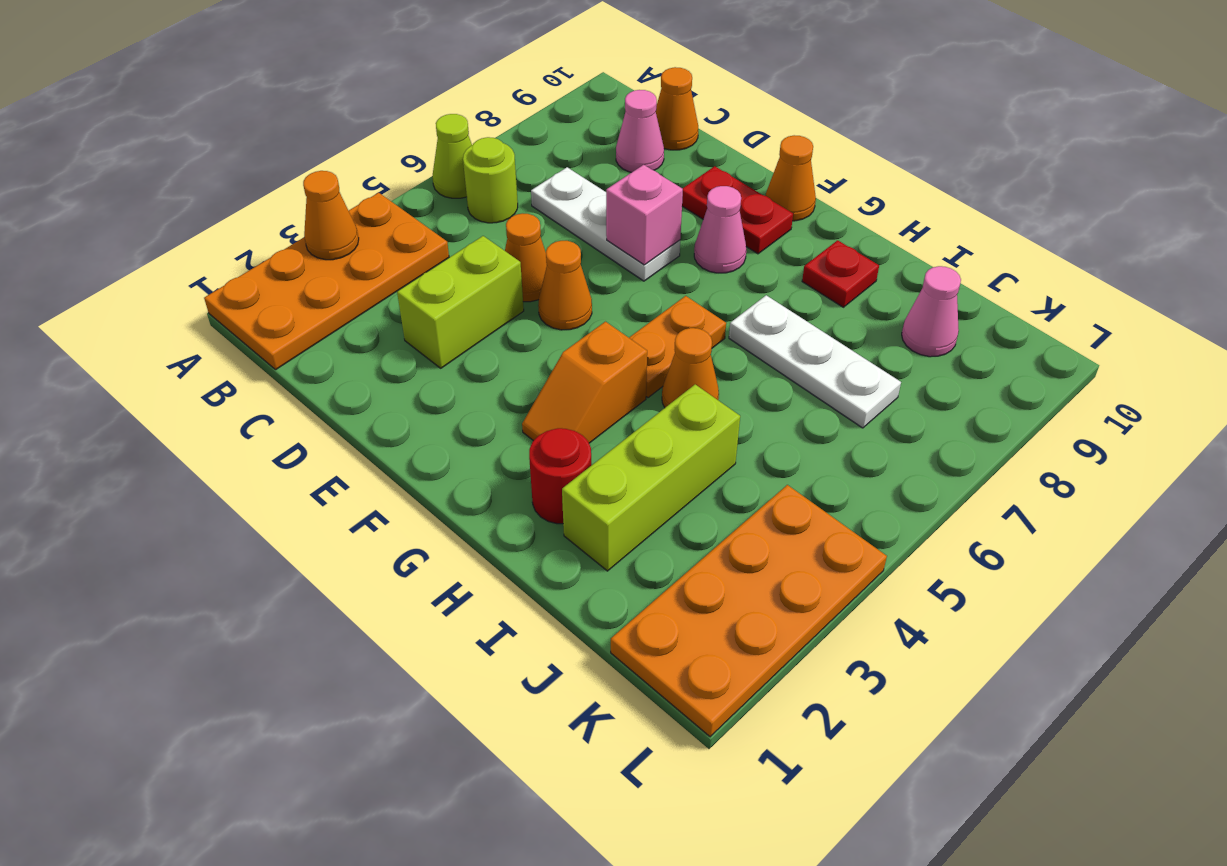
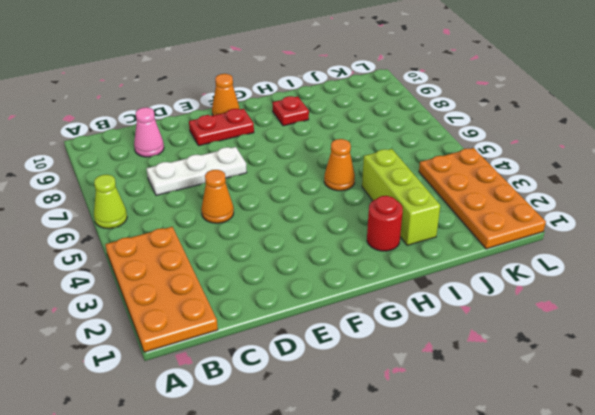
none -> lime round brick B6 level 1
none -> orange cone C10 level 1
none -> lime brick D3:D4 level 1

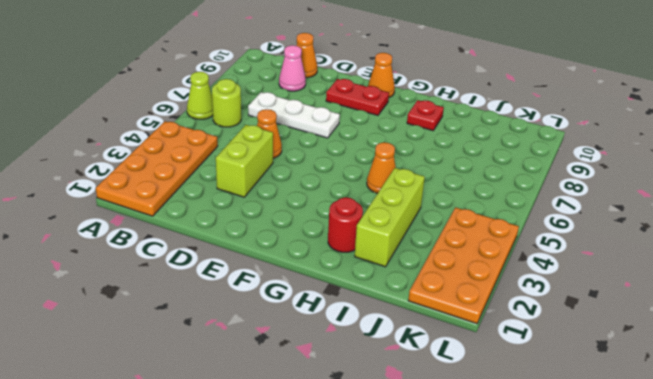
none -> orange cone E5 level 1
none -> pink cone F8 level 1
none -> orange slope G3:G4 level 1 top 4

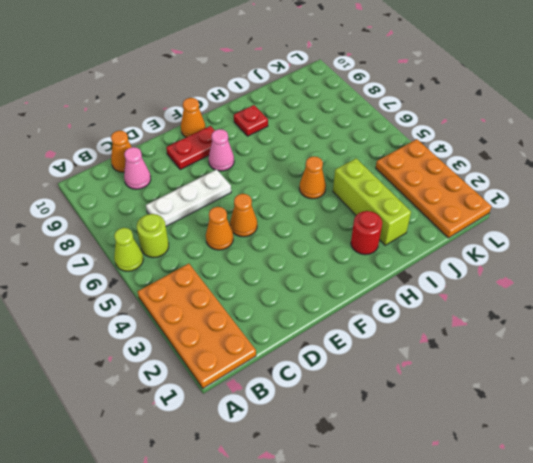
none -> lime brick D3:D4 level 1
none -> orange slope G3:G4 level 1 top 4
none -> orange plate G5:G6 level 1

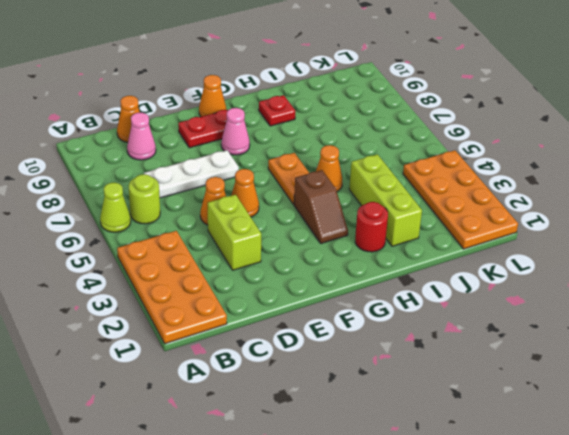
brown slope G3:G4 level 1 top 4 -> orange slope G3:G4 level 1 top 4
none -> white plate H7:J7 level 1
none -> pink cone J9 level 1
none -> orange cone A3 level 2

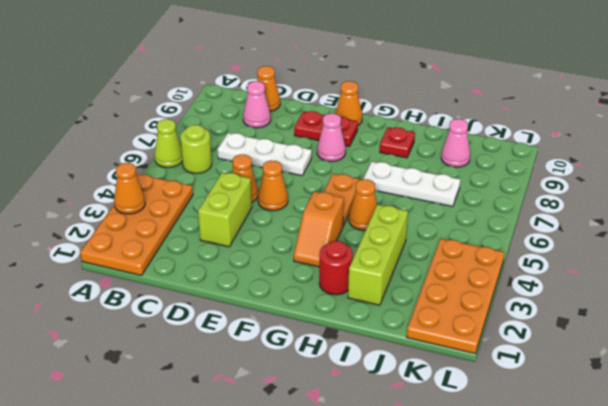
none -> pink brick E7 level 2

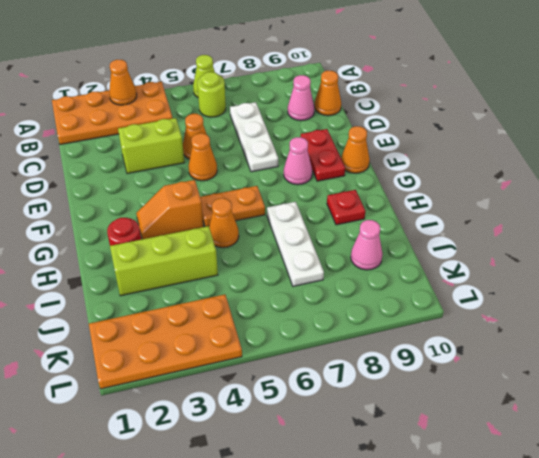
none -> pink brick E7 level 2

